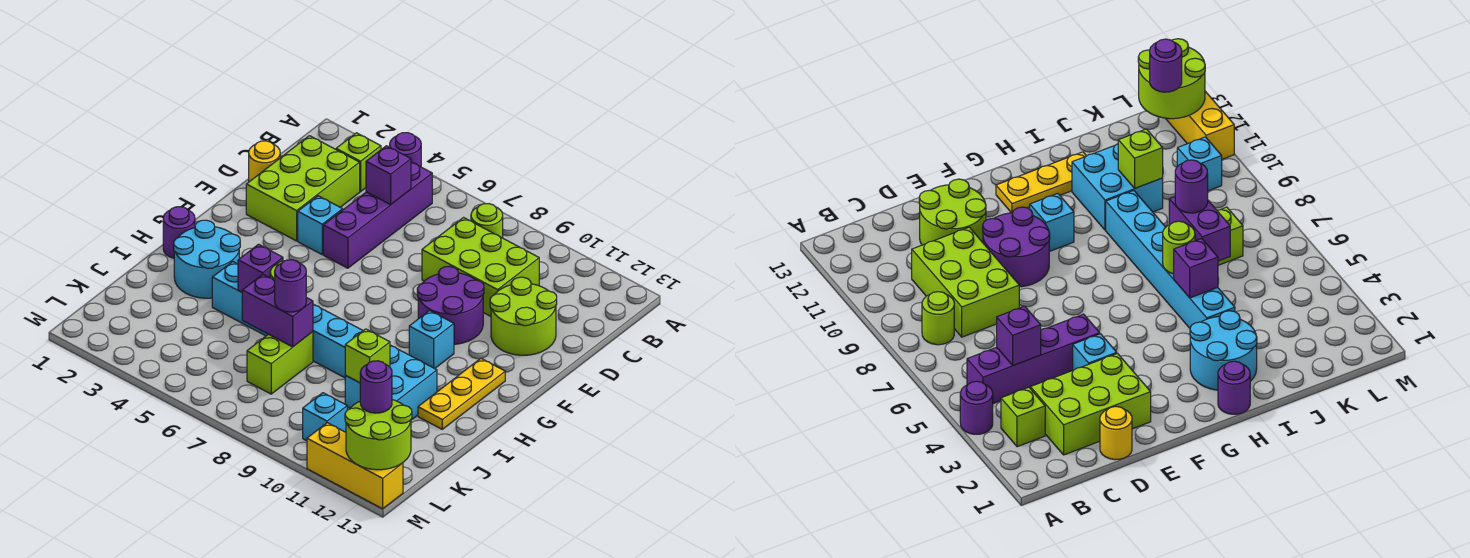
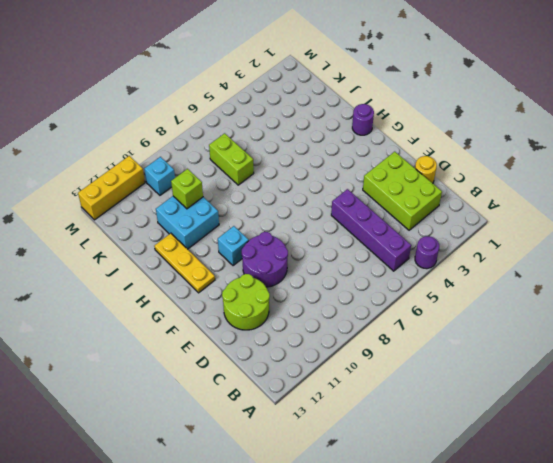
none -> lime brick B3 level 1
none -> lime round brick B8 level 1
none -> lime brick C8:D10 level 1

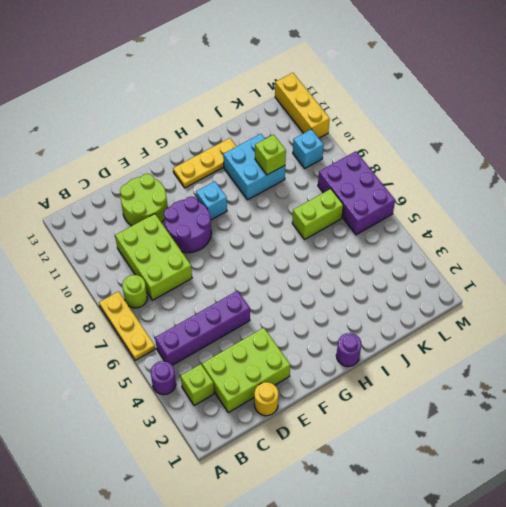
yellow plate A6:A8 level 1 -> none
purple brick L6:M8 level 1 -> none
none -> cyan brick E4 level 1
none -> cyan round brick H2:I3 level 1
none -> cyan brick I4:I9 level 1

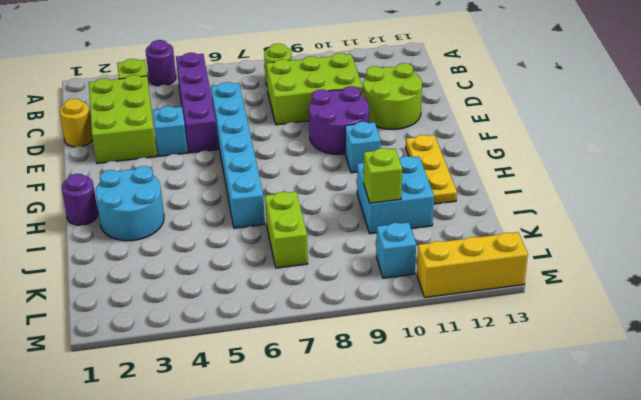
cyan brick D6:I6 level 1 -> cyan brick I4:I9 level 1
none -> purple brick C5 level 2
none -> purple brick I5 level 2
none -> lime round brick I6 level 2

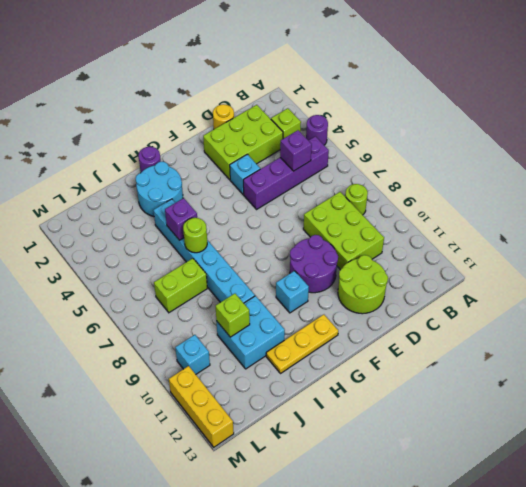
none -> purple brick J6:J7 level 2
none -> lime round brick L12:M13 level 2
none -> purple round brick J7 level 3

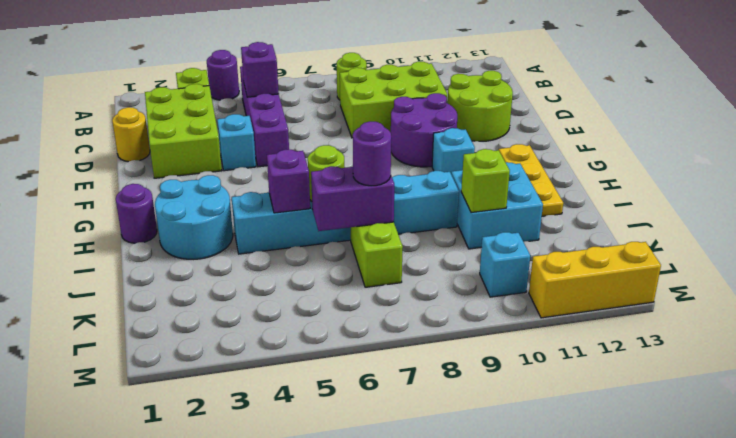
none -> lime round brick L12:M13 level 2
none -> purple round brick L12 level 3

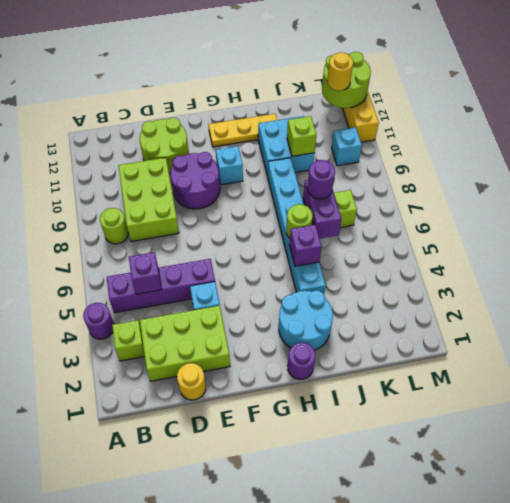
yellow round brick L12 level 3 -> purple round brick L12 level 3

